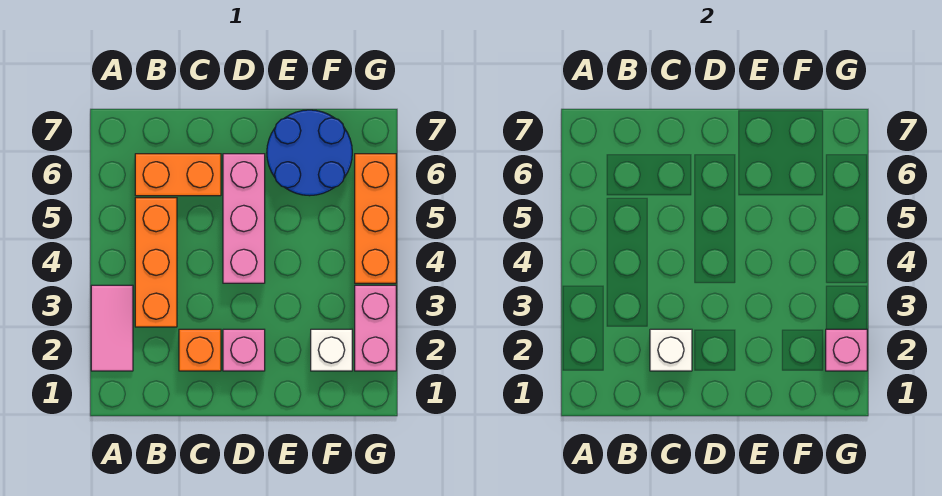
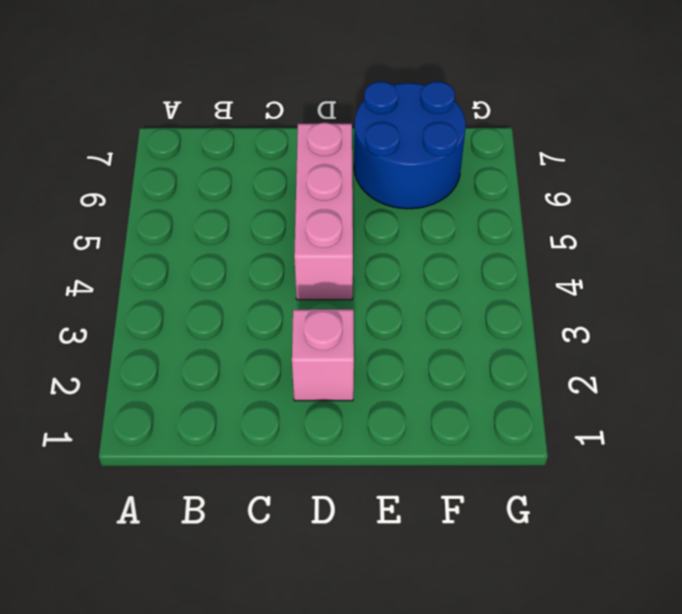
none -> pink tile A2:A3 level 1
none -> orange brick B3:B5 level 1
none -> orange brick B6:C6 level 1

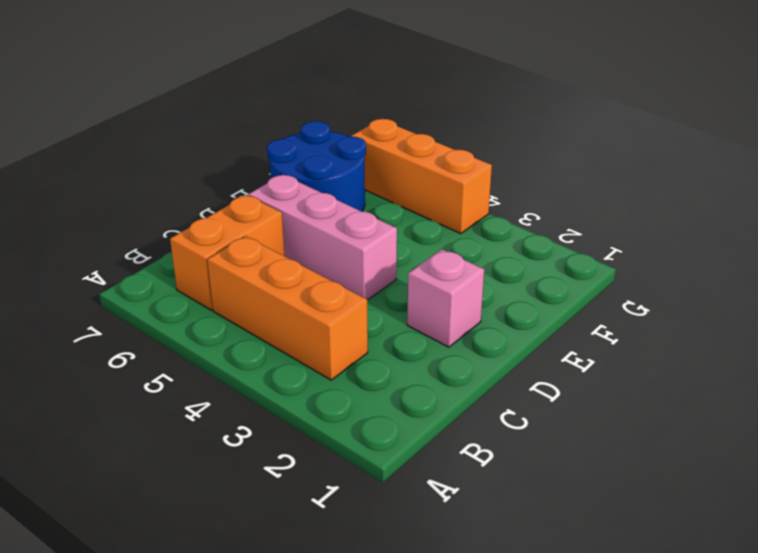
none -> pink tile A2:A3 level 1
none -> orange brick C2 level 1
none -> white brick F2 level 1

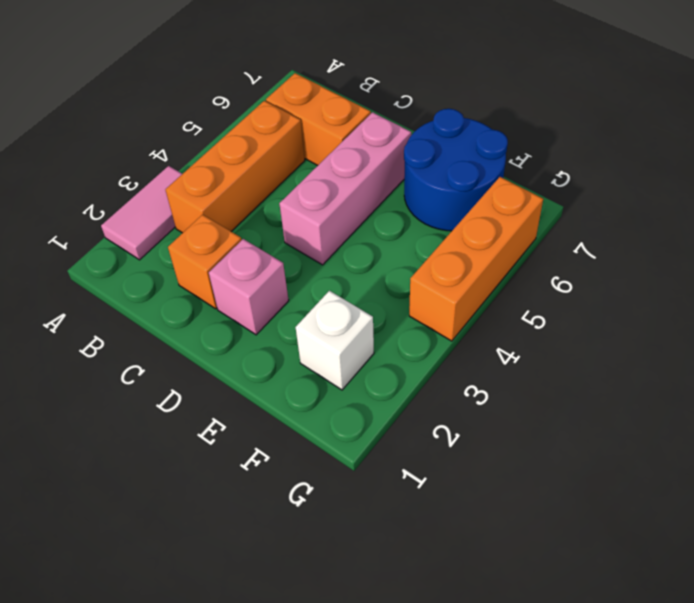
none -> pink brick G2:G3 level 1
none -> white brick C2 level 2
none -> pink brick G2 level 2

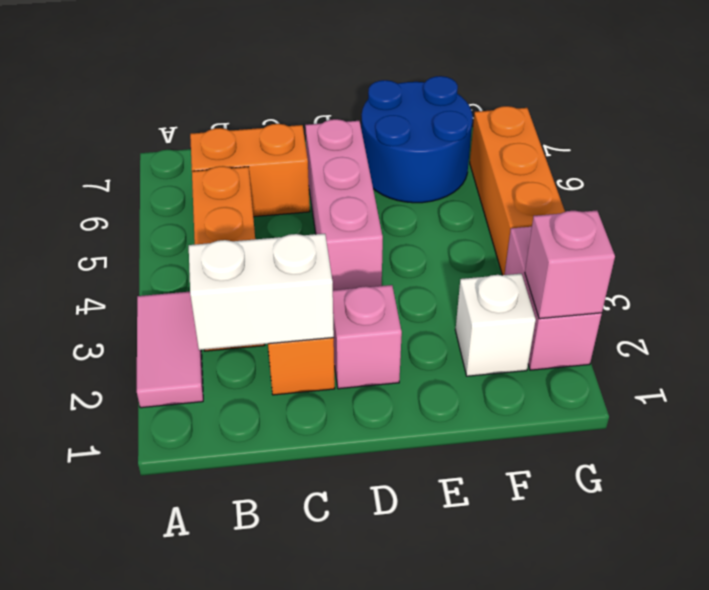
white brick B2:C2 level 2 -> white brick C2 level 2

